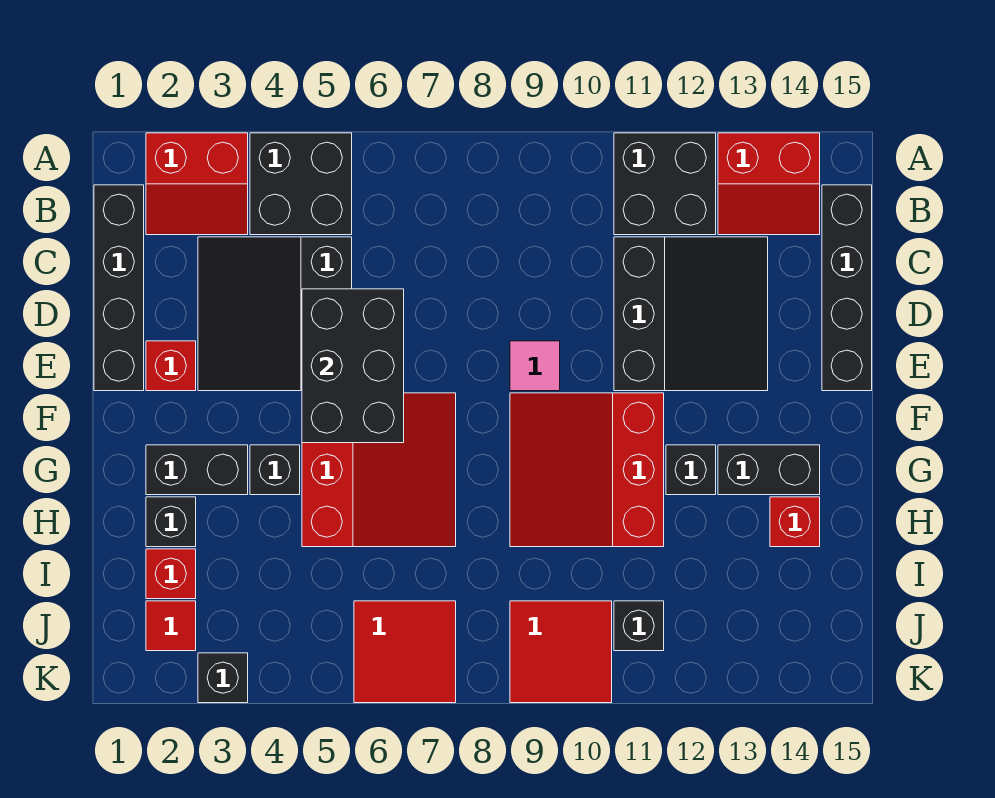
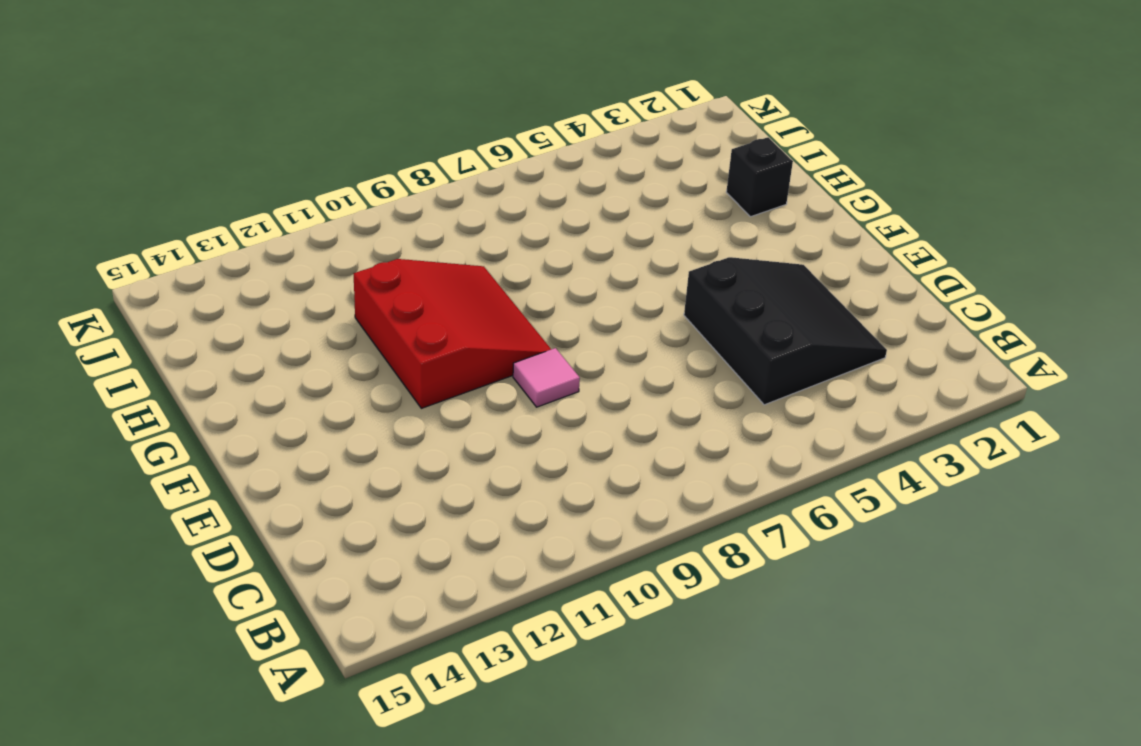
none -> red slope A2:B3 level 1 top A
none -> black brick A4:B5 level 1
none -> black brick A11:B12 level 1

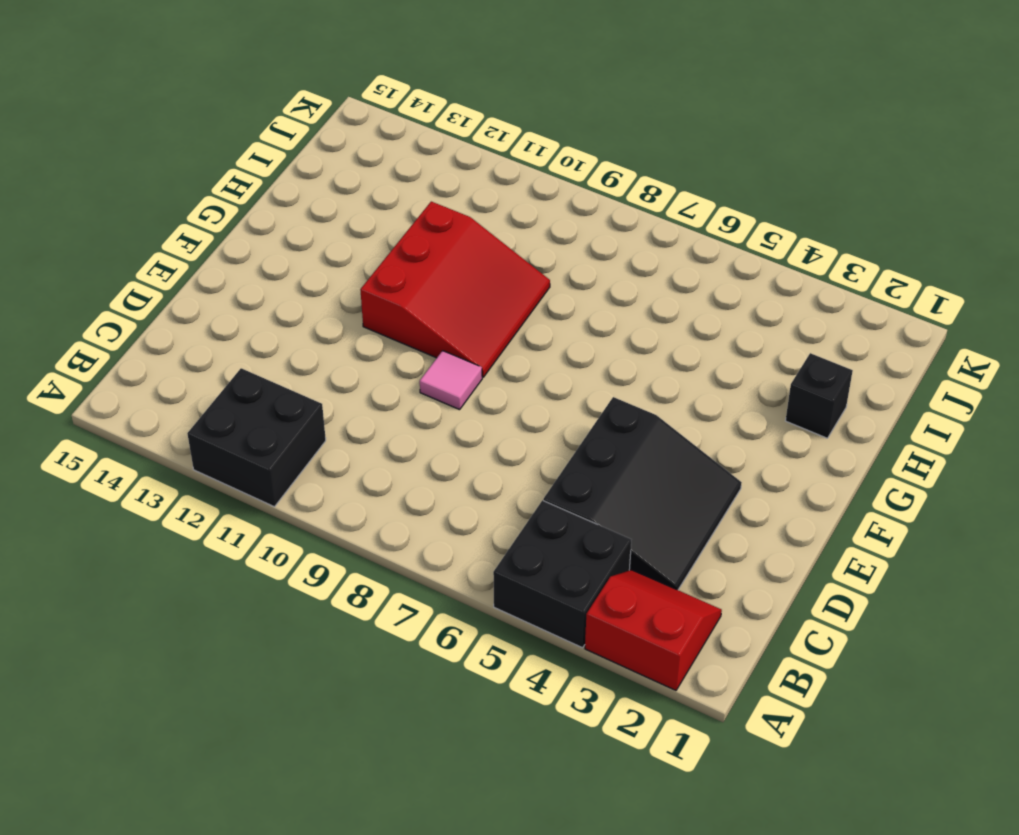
none -> red slope A13:B14 level 1 top A
none -> black brick B1:E1 level 1
none -> black brick B15:E15 level 1

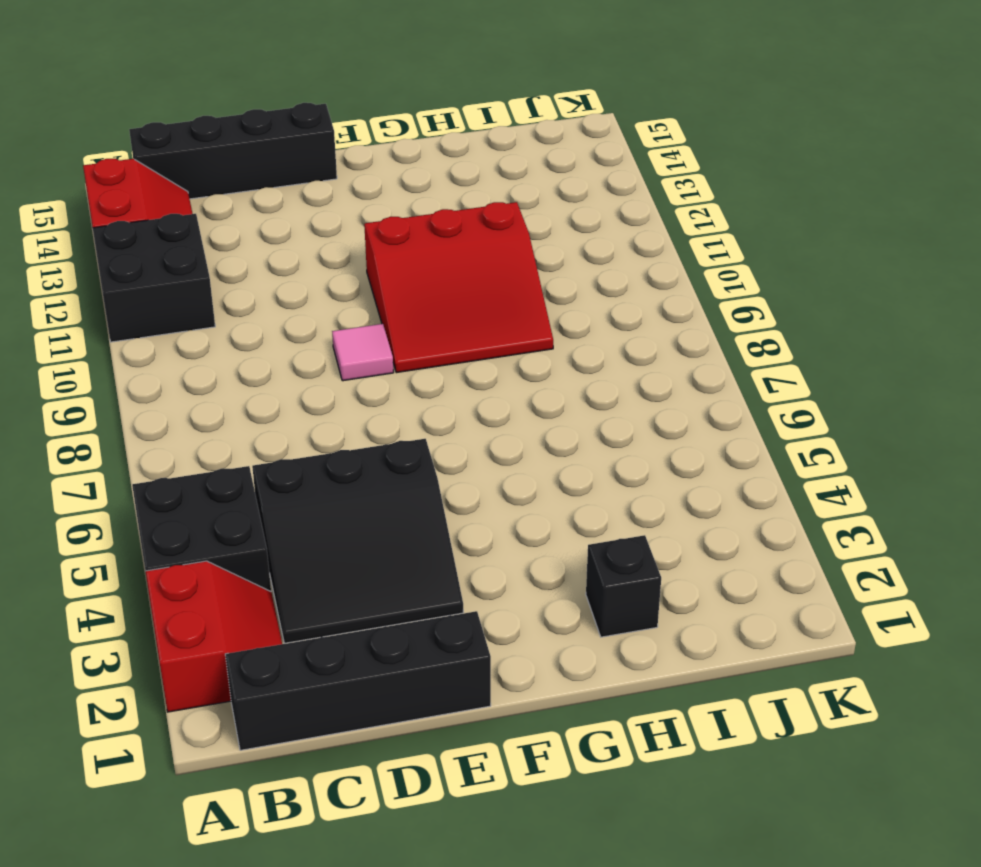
none -> black slope C11:E13 level 1 top 11
none -> red brick E2 level 1
none -> red slope F5:H7 level 1 top 5

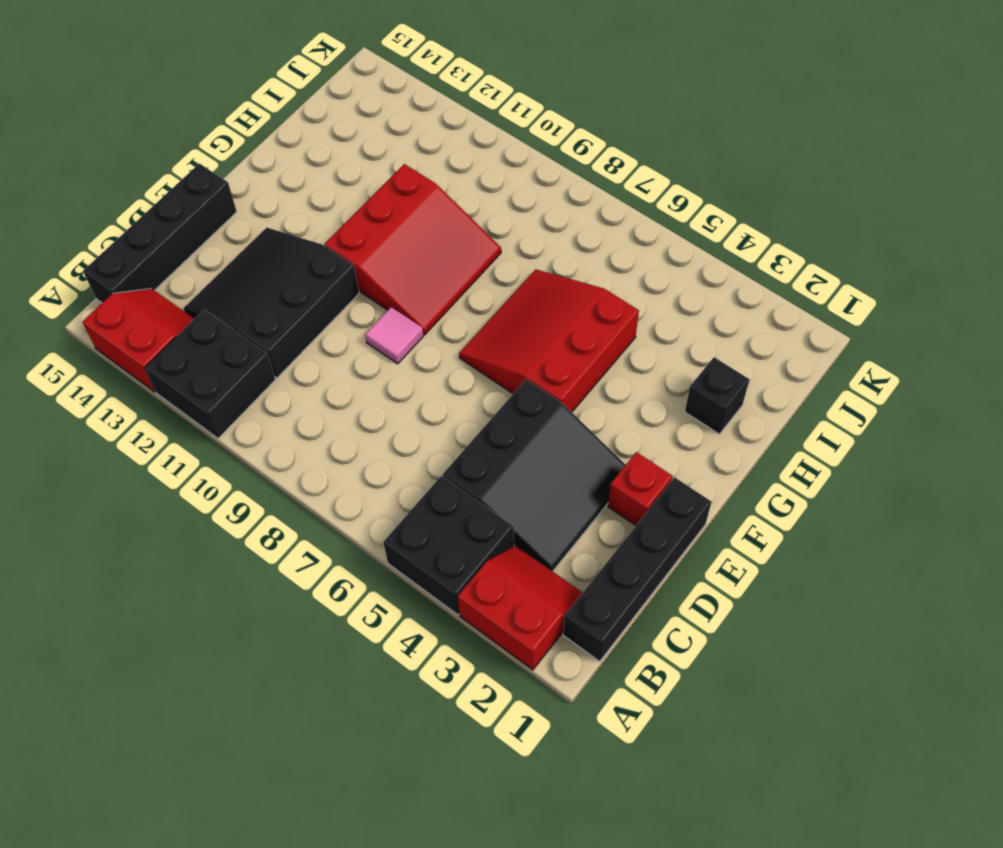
none -> black brick G2:G3 level 1
none -> black brick G4 level 1
none -> black brick G12 level 1

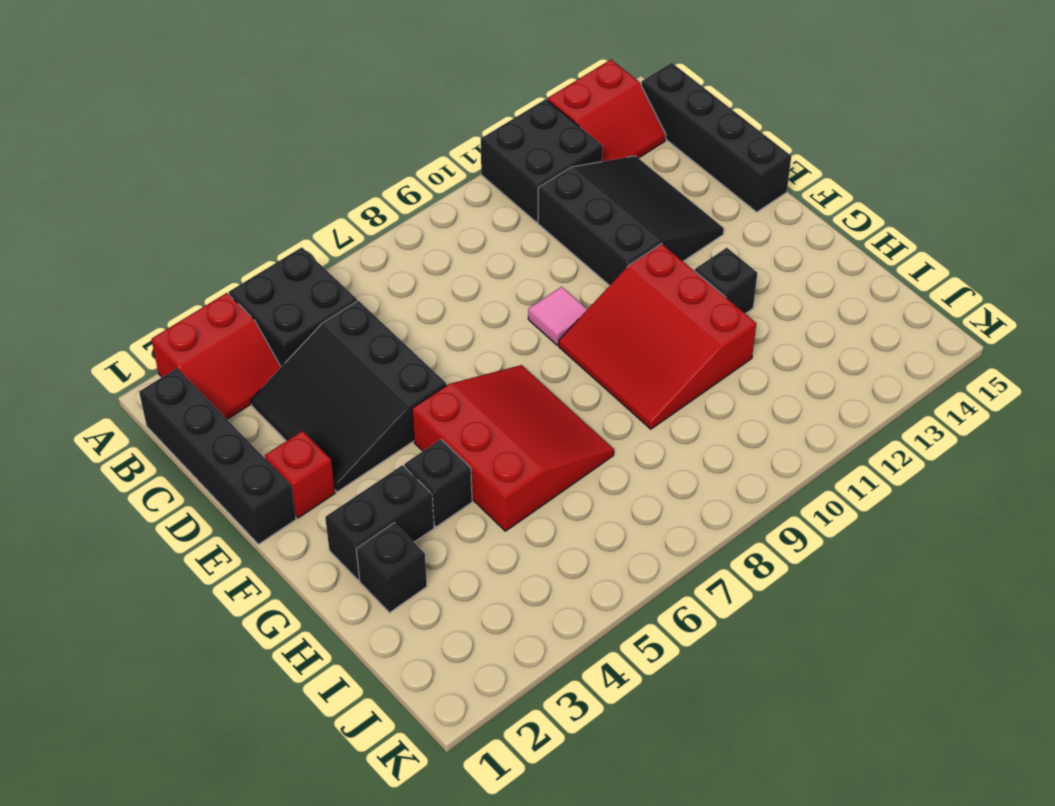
none -> black brick G13:G14 level 1
none -> red brick H14 level 1
none -> red brick I2 level 1

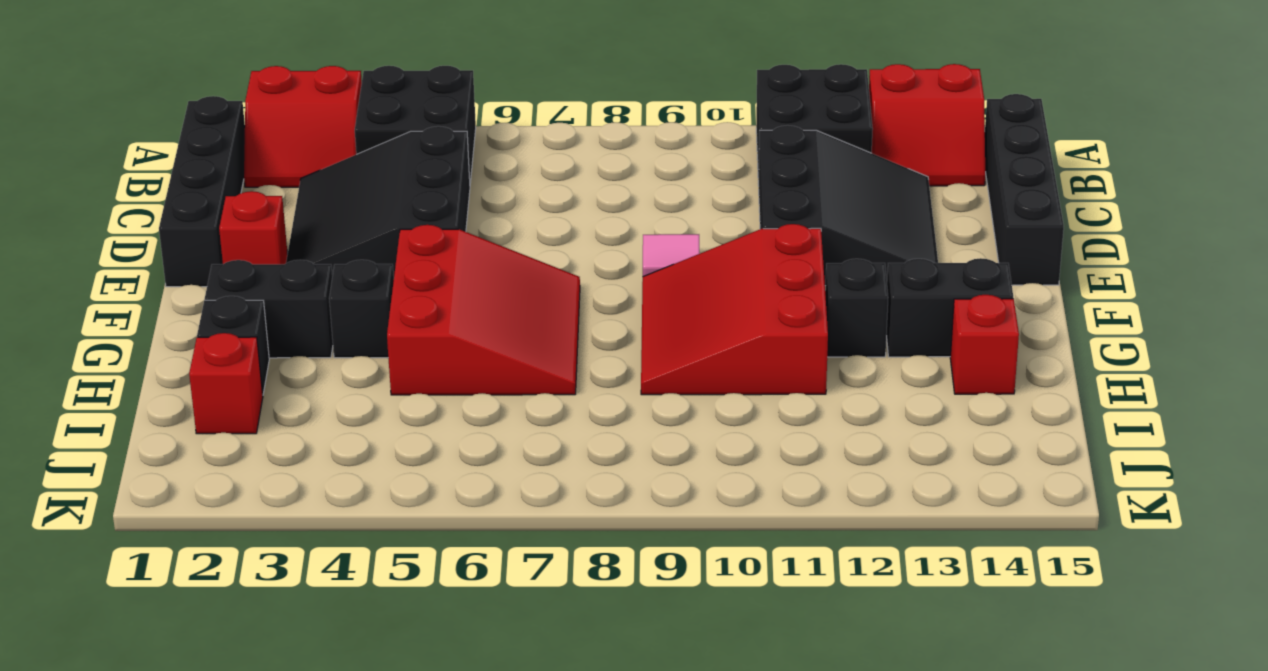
none -> red tile J2 level 1
none -> red tile J6:K7 level 1
none -> red tile J9:K10 level 1

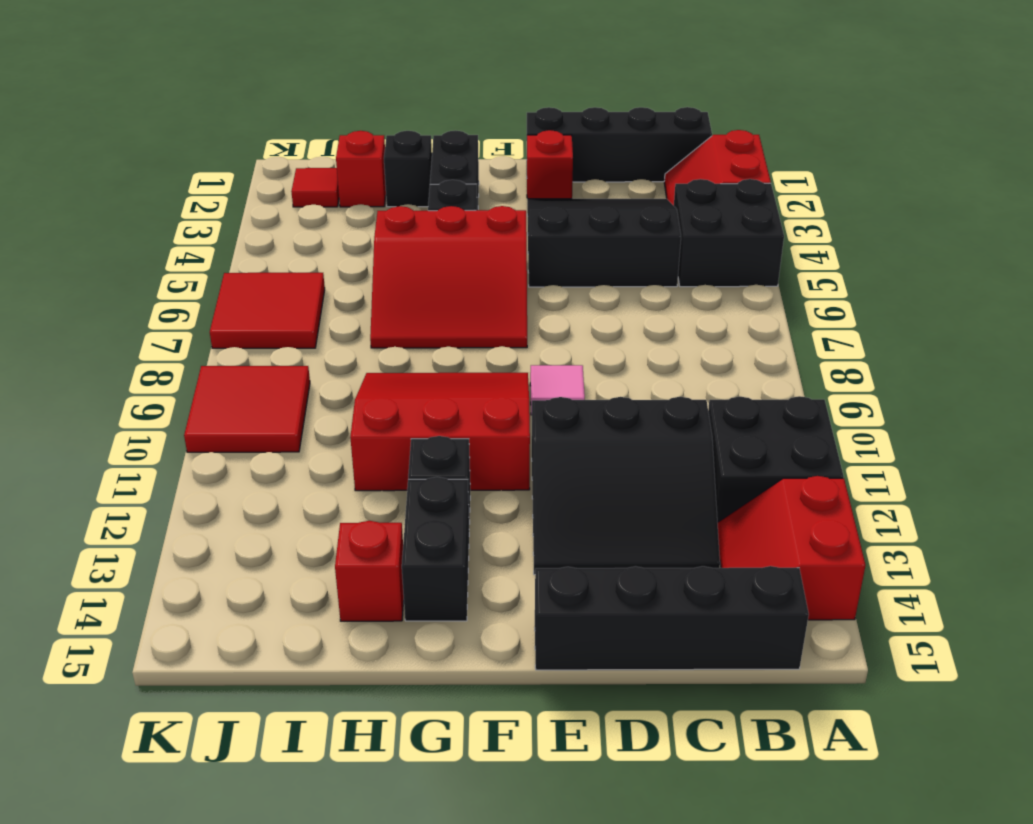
none -> black brick J11 level 1
none -> black brick K3 level 1
none -> black brick D5:F6 level 2

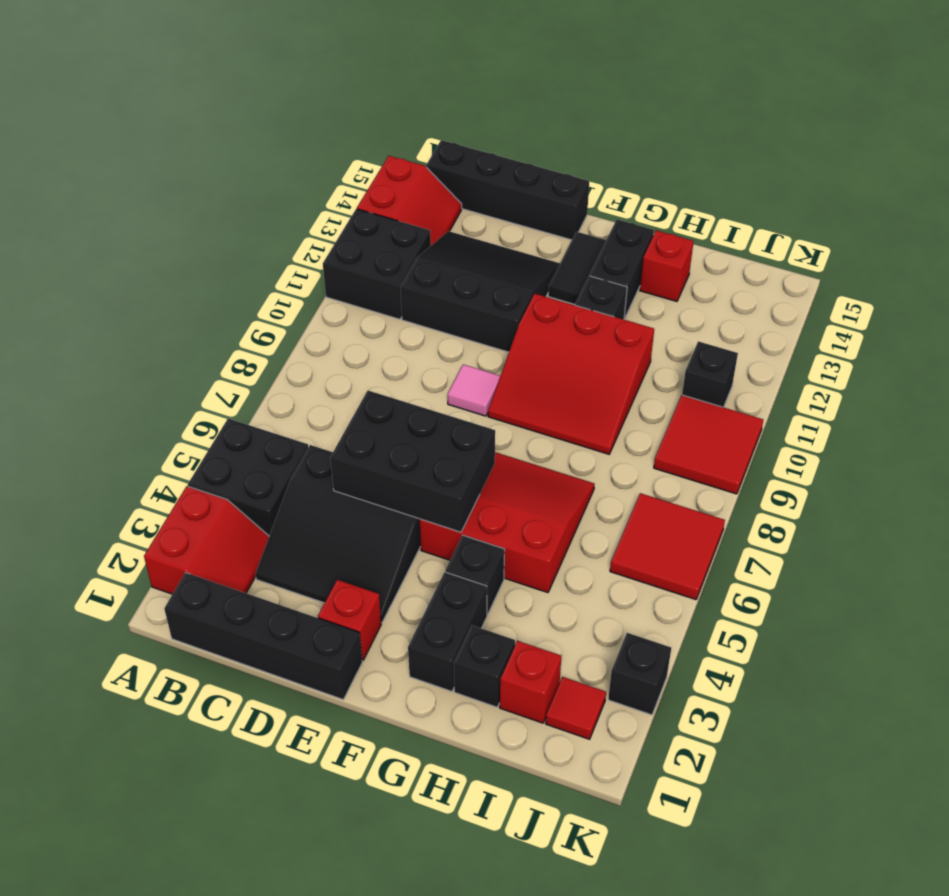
black tile F13:F14 level 1 -> none

